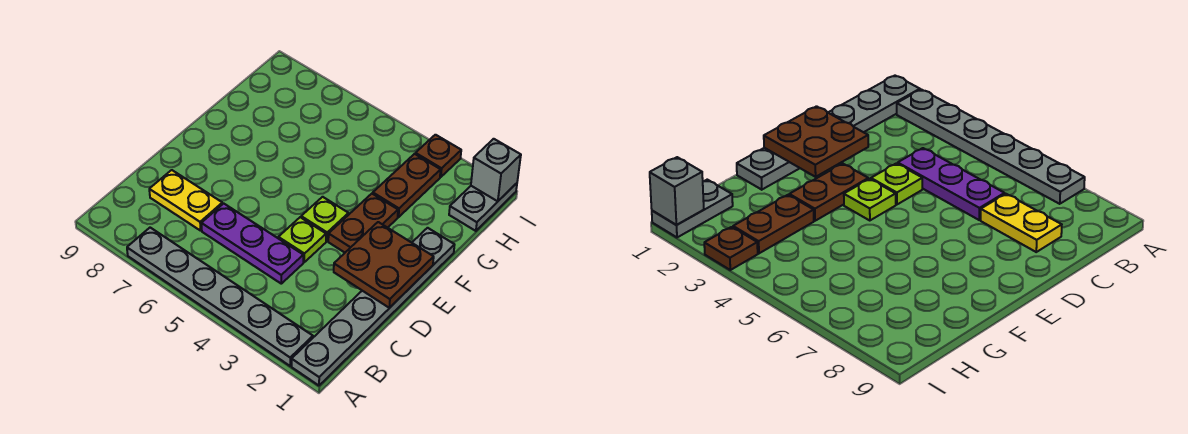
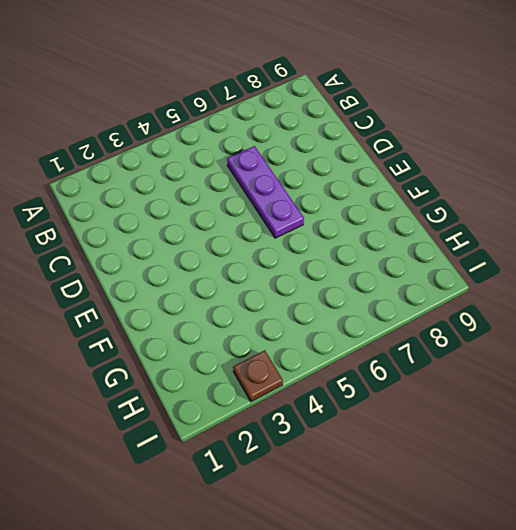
purple plate C6:E6 level 1 -> purple plate C4:C6 level 1
none -> grey plate A1:F1 level 1
none -> grey plate A2:A7 level 1
none -> yellow plate C7:C8 level 1

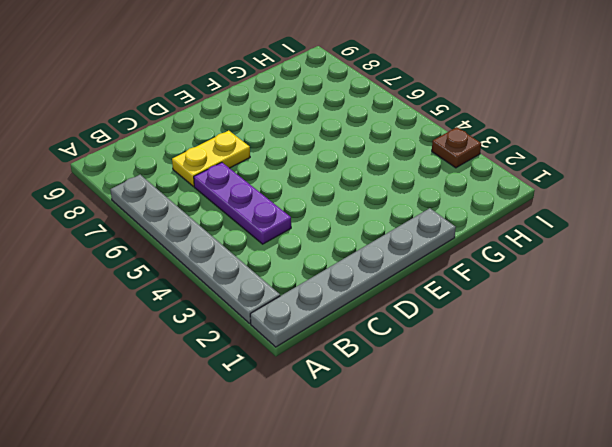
yellow plate C7:D7 level 1 -> yellow plate C7:C8 level 1
none -> lime plate D4 level 1
none -> brown plate E3:F3 level 1
none -> lime plate E4 level 1

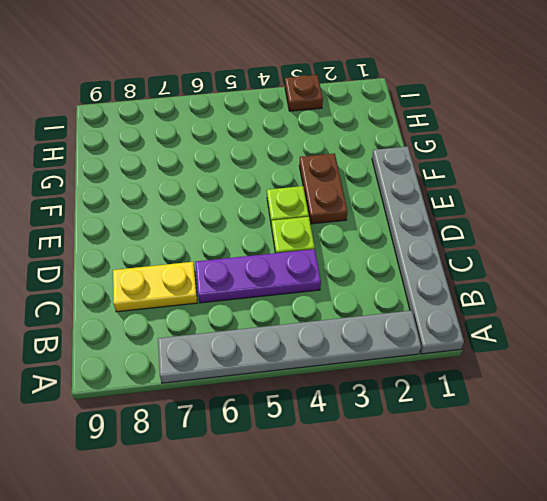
none -> brown plate G3:H3 level 1
none -> grey plate H1:I1 level 1
none -> brown plate D1:E2 level 2

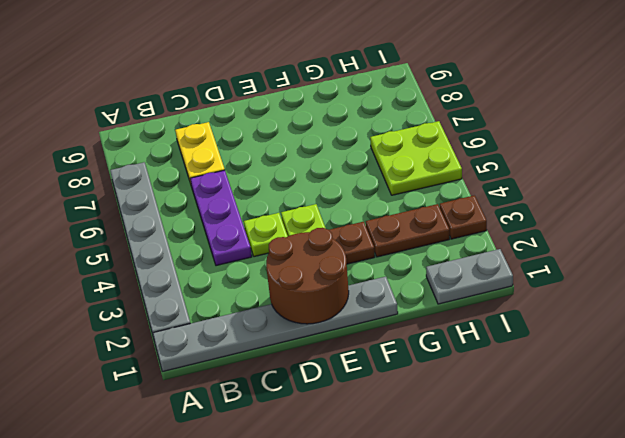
brown round brick D1:E2 level 2 -> brown plate D1:E2 level 2
lime plate H5:I6 level 1 -> none
none -> grey brick I1 level 2

